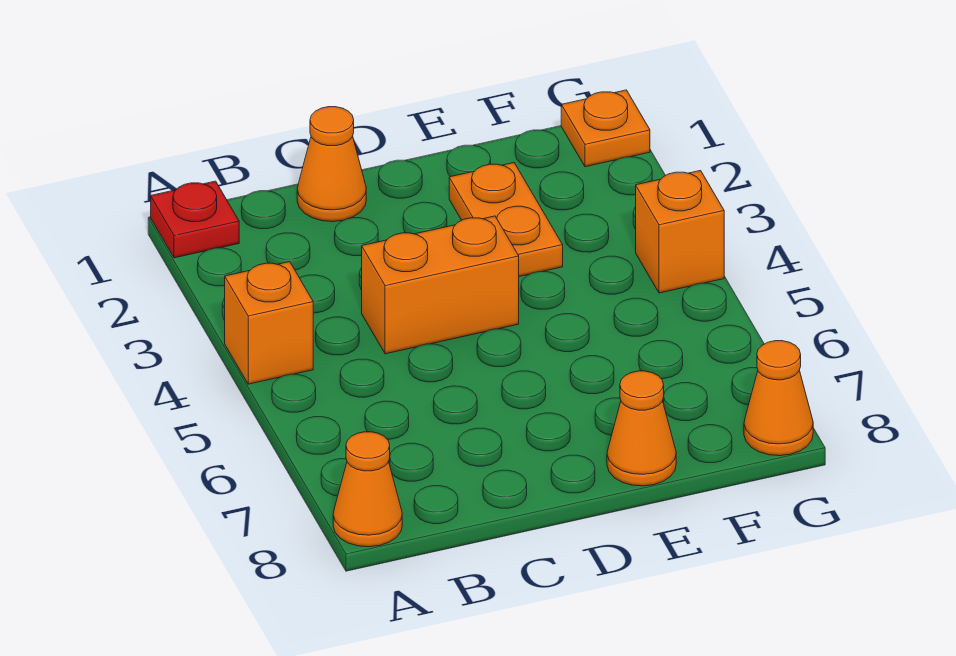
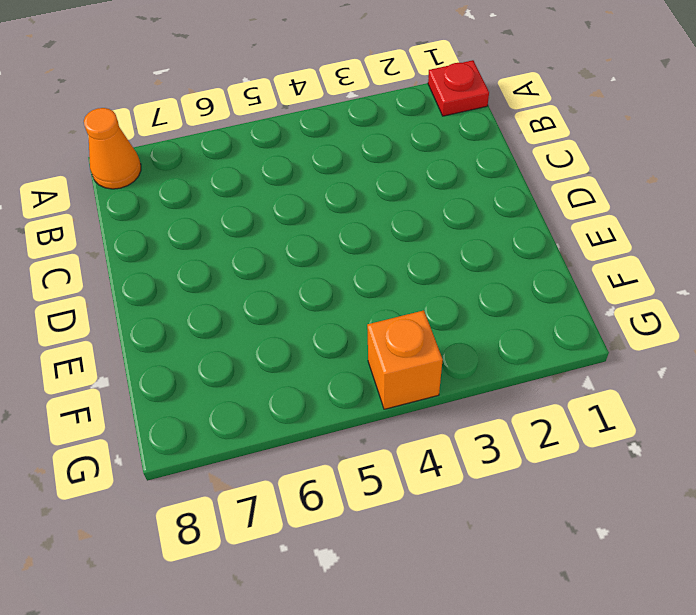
none -> orange brick A4 level 1
none -> orange cone C1 level 1

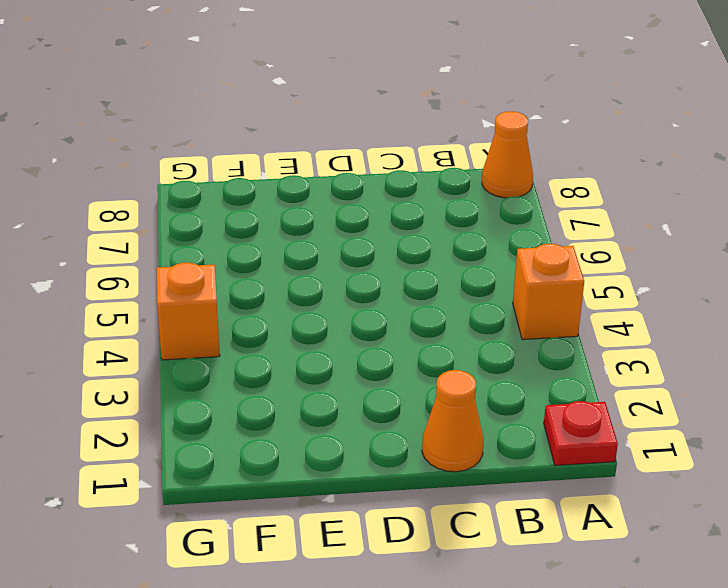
none -> orange brick C4:D4 level 1
none -> orange plate E2:E3 level 1

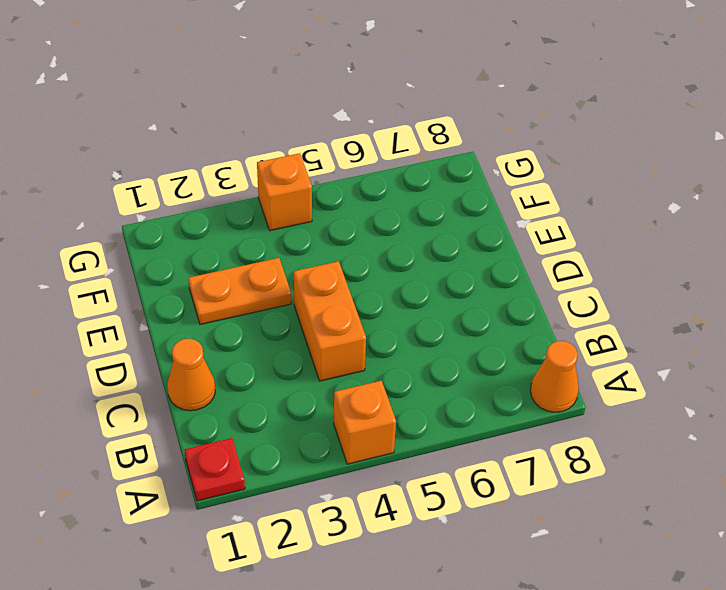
none -> orange cone E8 level 1
none -> orange plate G1 level 1

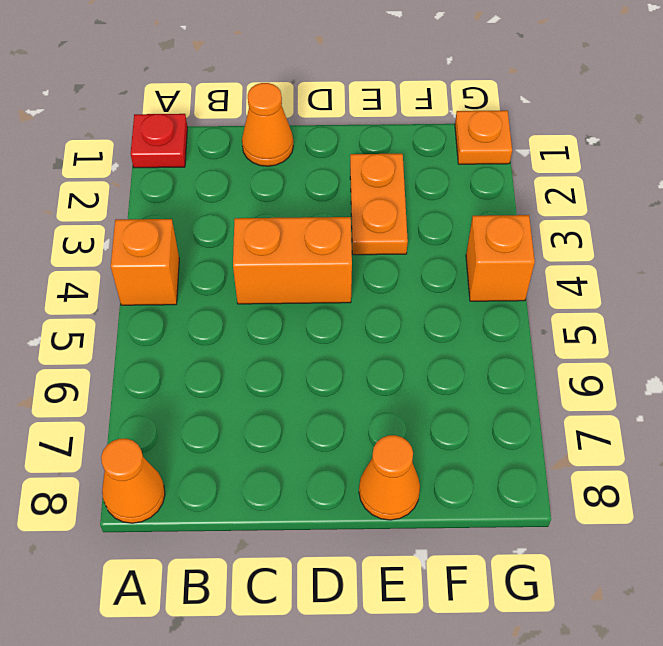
none -> orange cone G8 level 1

